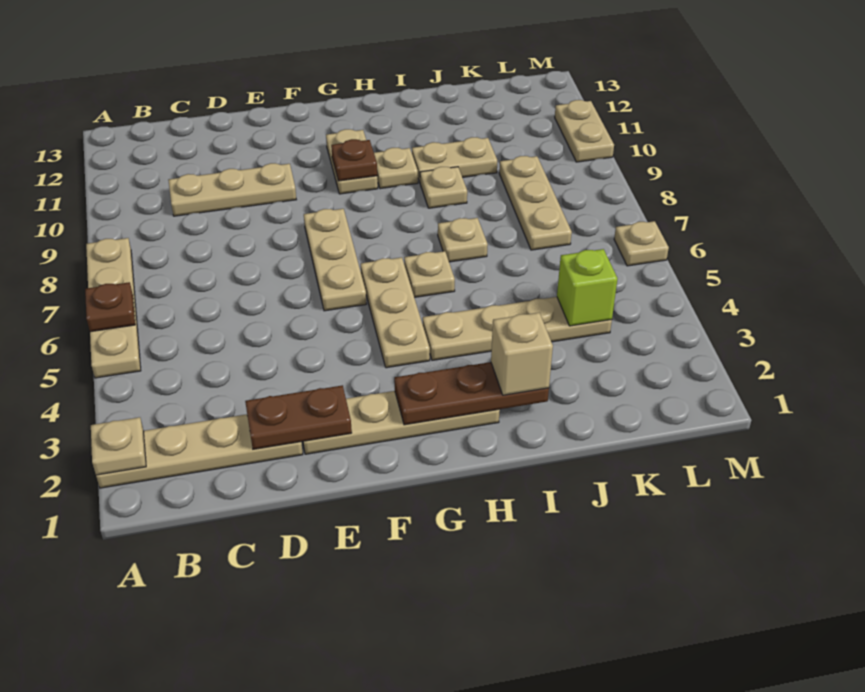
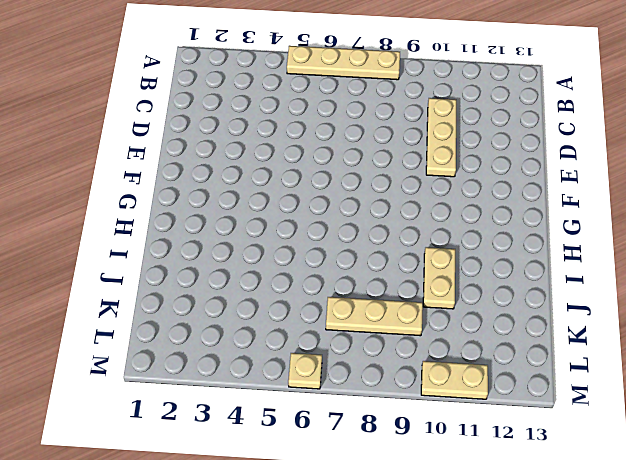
none -> tan plate A2:D2 level 1
none -> tan plate E2:H2 level 1
none -> tan plate F6:F8 level 1

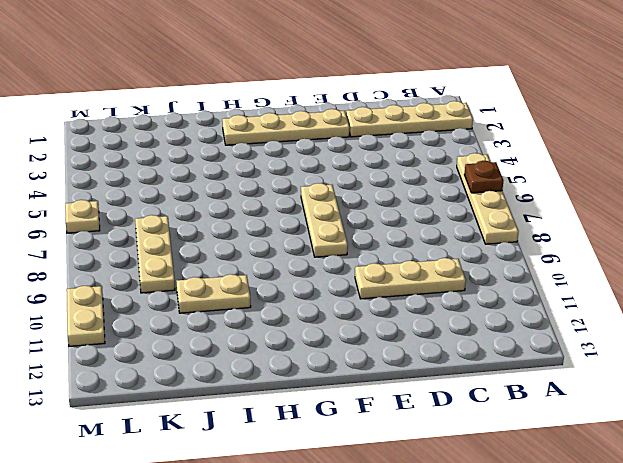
none -> tan plate G4:G6 level 1
none -> tan plate G10:G11 level 1
none -> tan plate H4:K4 level 1

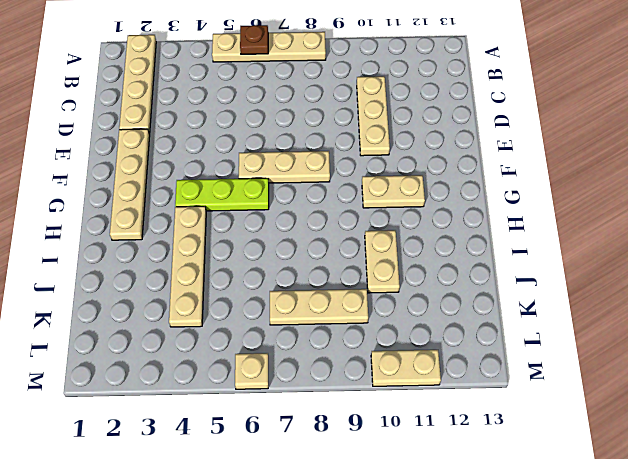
lime plate G4:G6 level 1 -> tan plate G4:G6 level 1
none -> tan plate H6 level 1
none -> tan plate H10 level 1
none -> tan plate I7 level 1

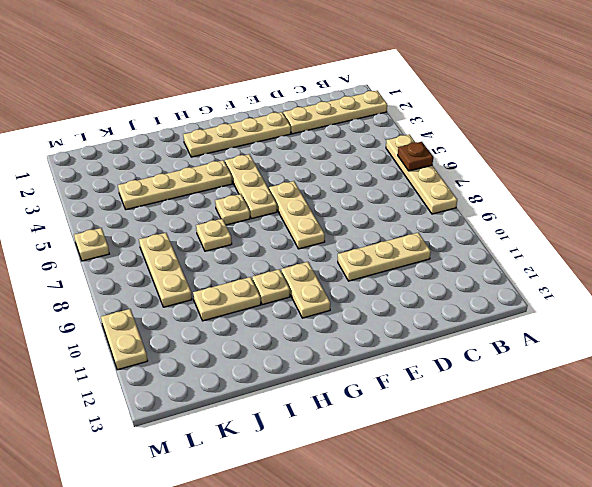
none -> tan plate I9 level 1
none -> tan plate A2 level 2
none -> brown plate D2:E2 level 2

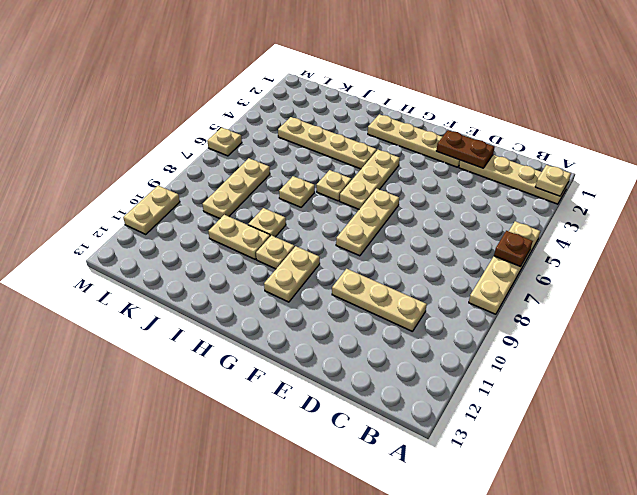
none -> brown plate G2:I2 level 2
none -> brown plate G10 level 2
none -> lime brick K4 level 2

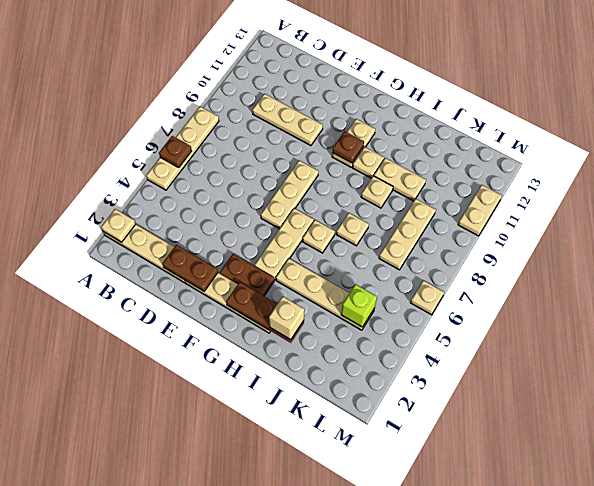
brown plate F3:G3 level 1 -> none

